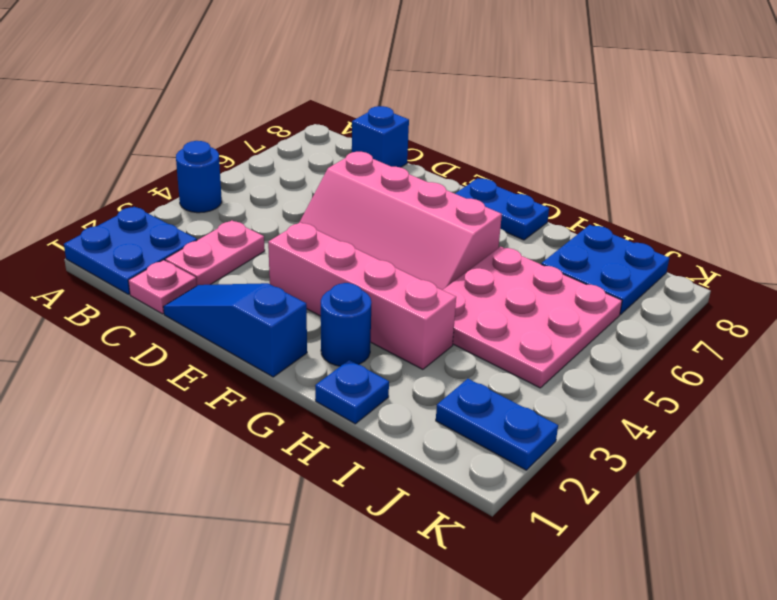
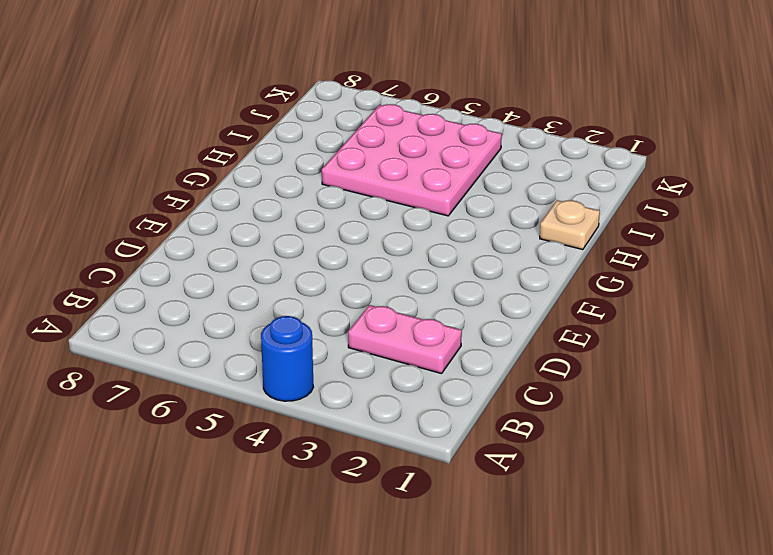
tan plate H1 level 1 -> blue plate H1 level 1
none -> blue plate A1:B2 level 1
none -> pink plate C1 level 1
none -> blue brick C8 level 1

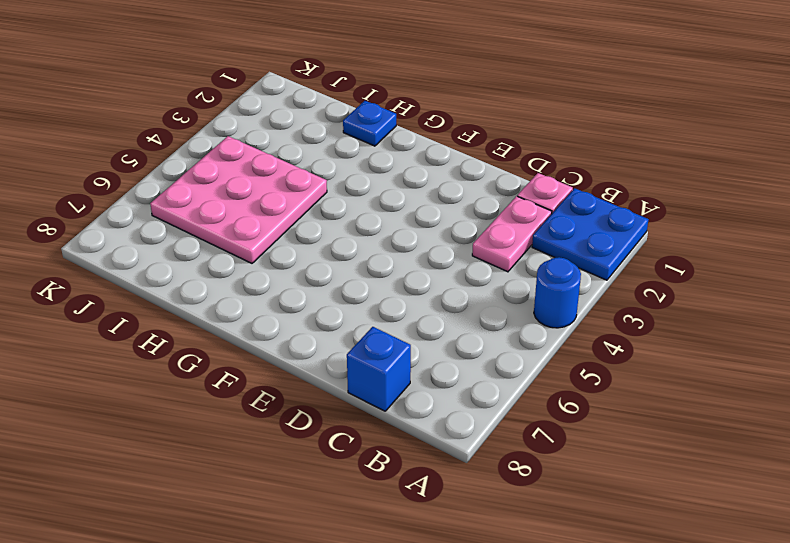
none -> blue slope D1:F1 level 1 top F
none -> pink slope D5:G6 level 1 top 6
none -> pink brick E3:H3 level 1

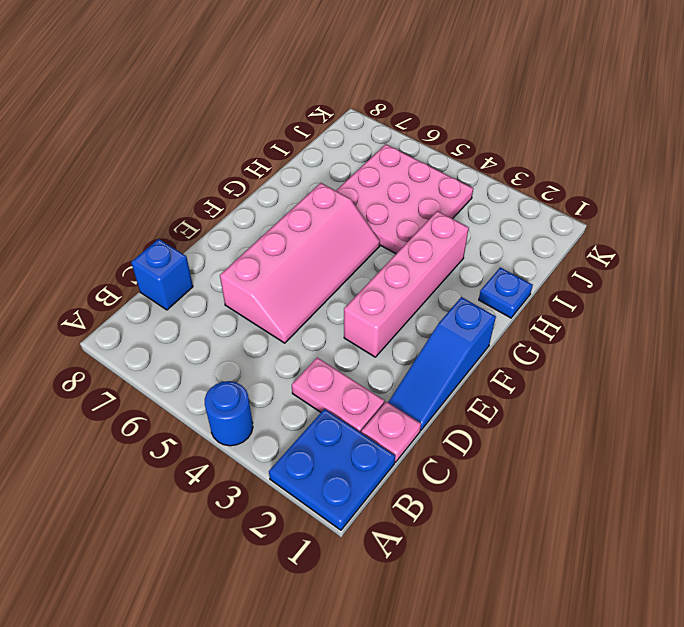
none -> blue plate F8:G8 level 1
none -> blue round brick G2 level 1
none -> blue plate I7:J8 level 1

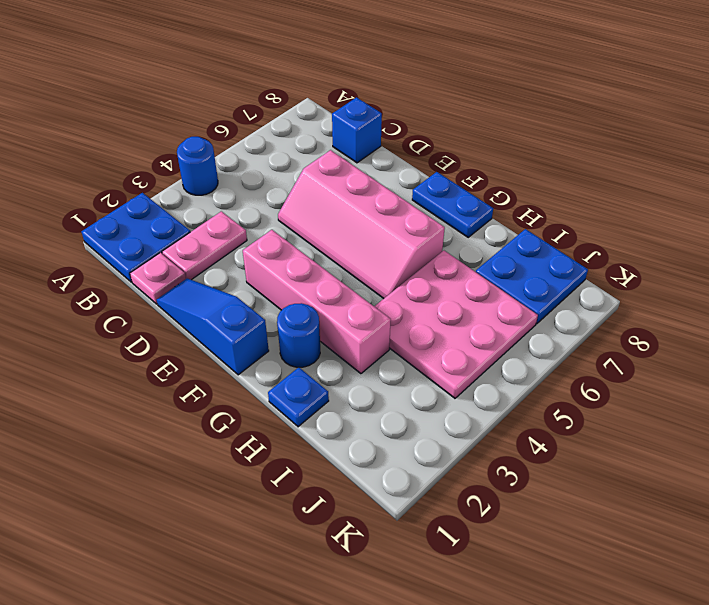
none -> blue plate J2:K2 level 1

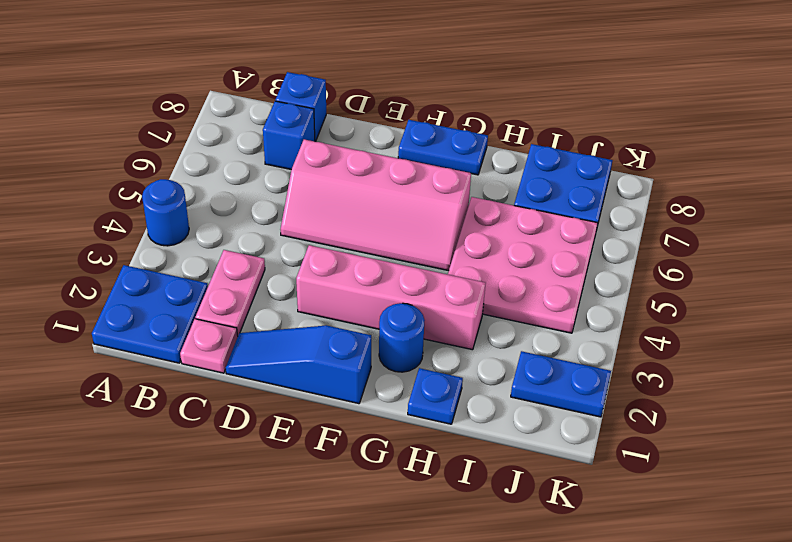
blue brick C7 level 1 -> none

